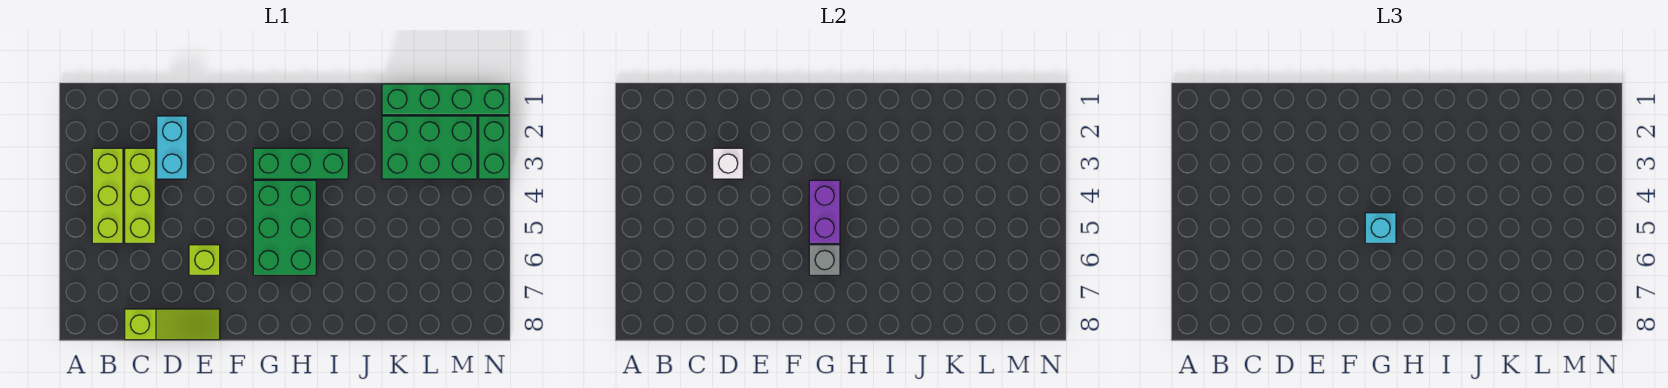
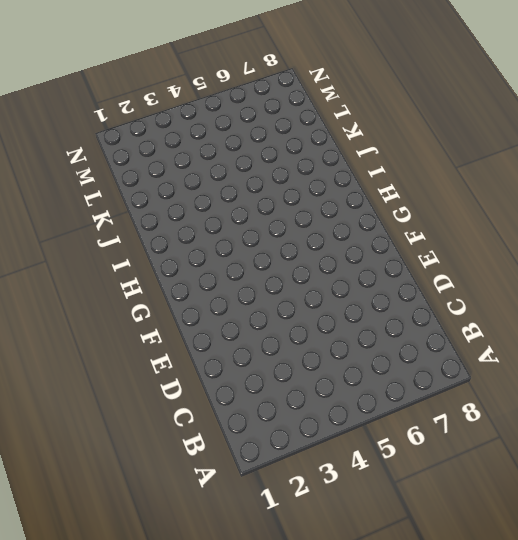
none -> lime brick B3:B5 level 1
none -> lime brick C3:C5 level 1
none -> lime slope C8:E8 level 1 top C

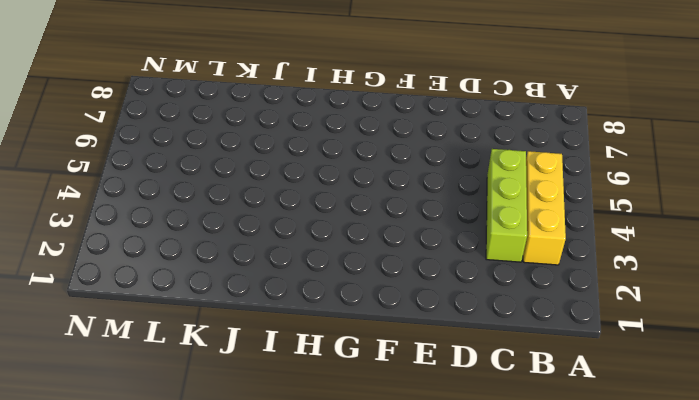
yellow brick B3:B5 level 1 -> lime brick B3:B5 level 1
none -> lime slope C8:E8 level 1 top C
none -> cyan brick D2:D3 level 1
none -> lime brick E6 level 1

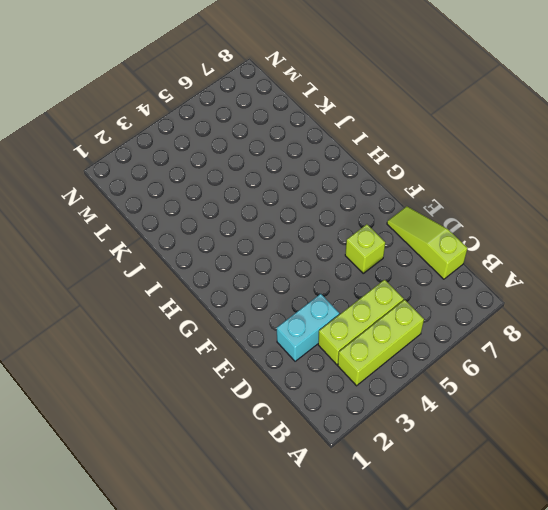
none -> green brick G3:I3 level 1
none -> green brick G4:H6 level 1
none -> green brick K1:N1 level 1

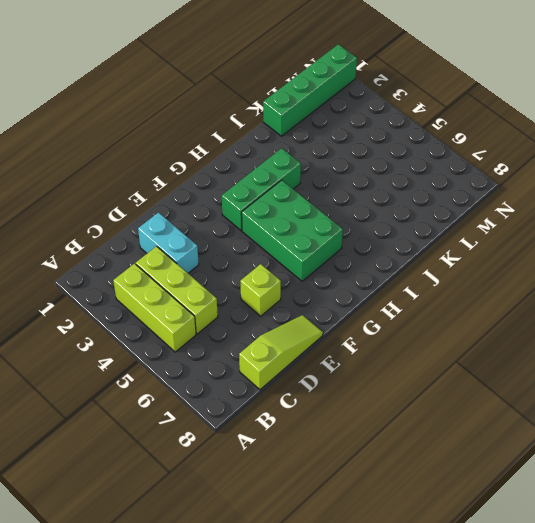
none -> green brick K2:M3 level 1
none -> green brick N2:N3 level 1
none -> white brick D3 level 2

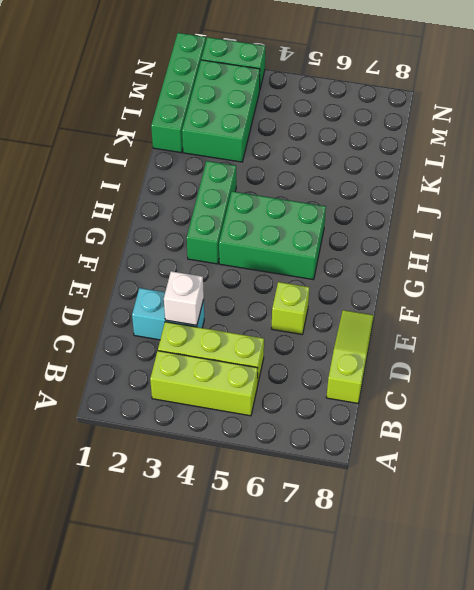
none -> purple brick G4:G5 level 2
none -> grey brick G6 level 2
none -> cyan brick G5 level 3

